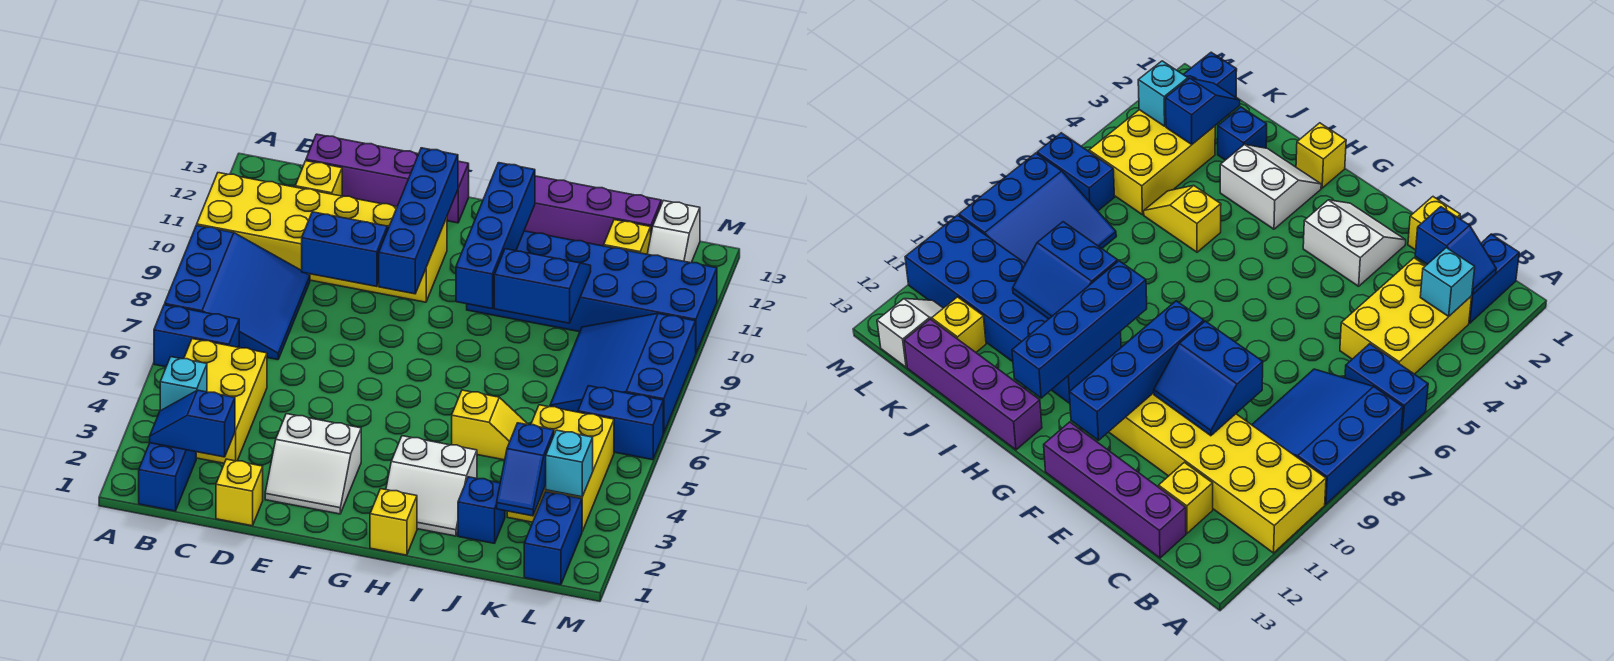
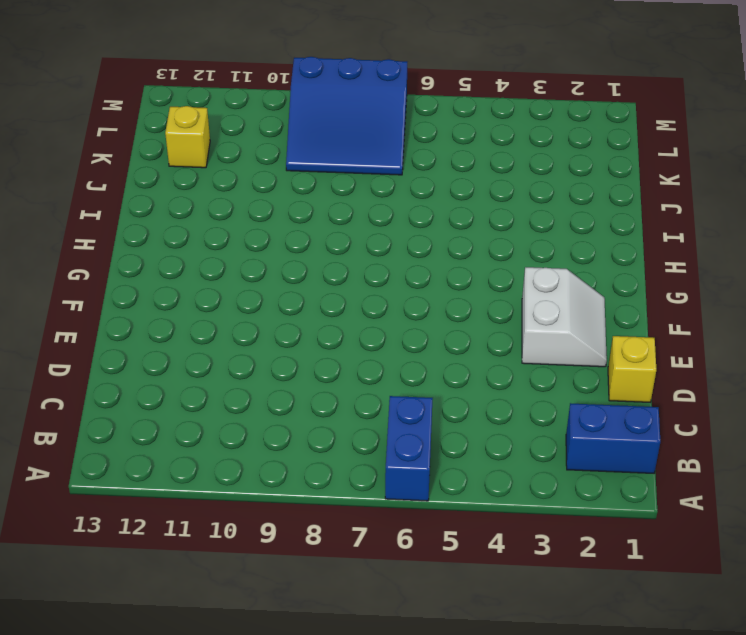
none -> blue slope A7:C9 level 1 top A
none -> yellow brick A10:F11 level 1
none -> yellow brick B3:C5 level 1

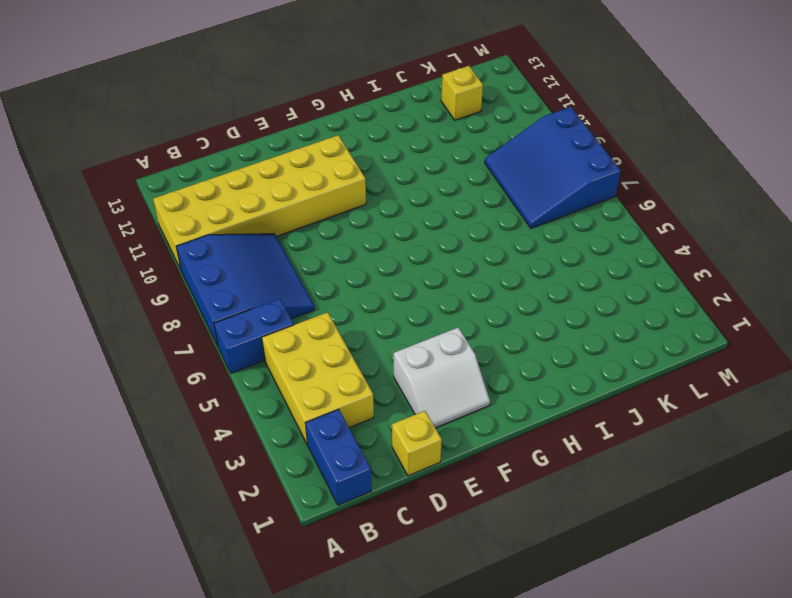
none -> yellow brick C12 level 1
none -> purple brick C13:F13 level 1
none -> yellow brick H1 level 1

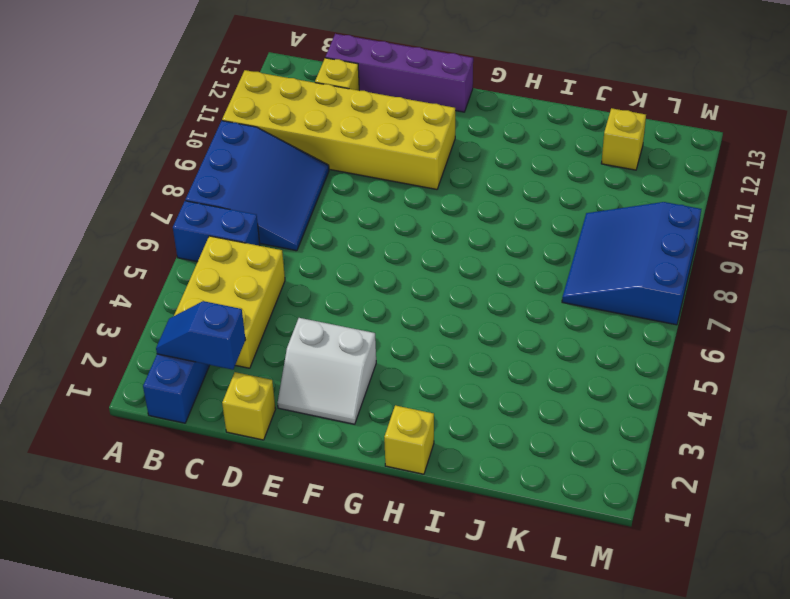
none -> white slope H2:I3 level 1 top 3
none -> blue brick H10:M11 level 1
none -> purple brick H13:K13 level 1

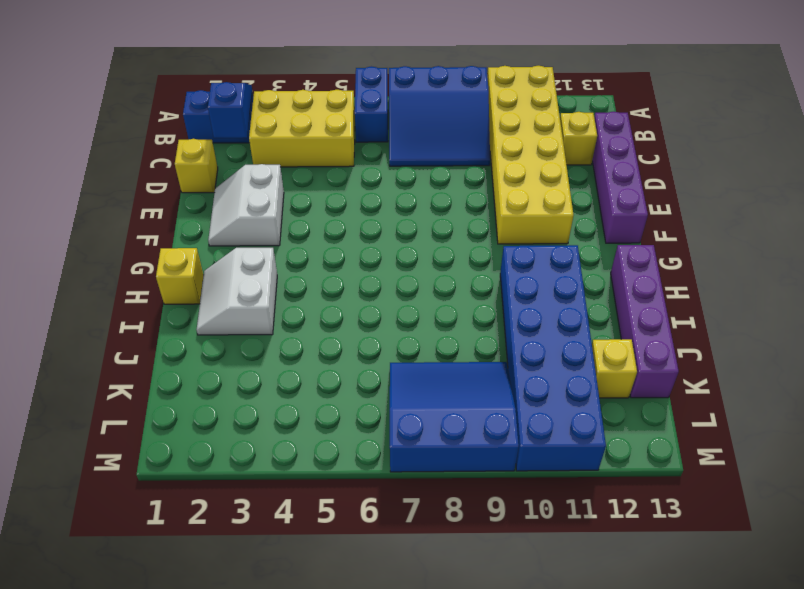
none -> yellow slope I5:J5 level 1 top I
none -> blue brick J2 level 1
none -> yellow brick K3:L5 level 1

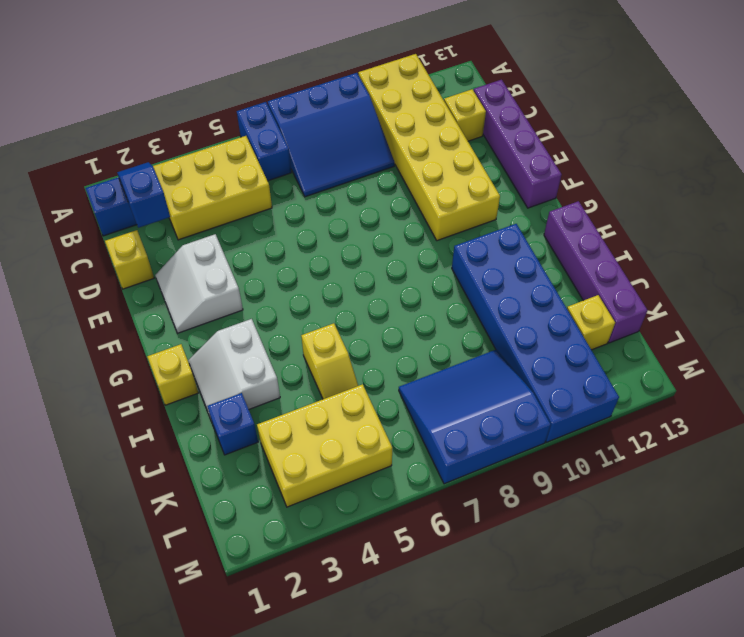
none -> blue brick L1:L2 level 1
none -> blue brick L6:M6 level 1
none -> white slope L12:L13 level 1 top 13

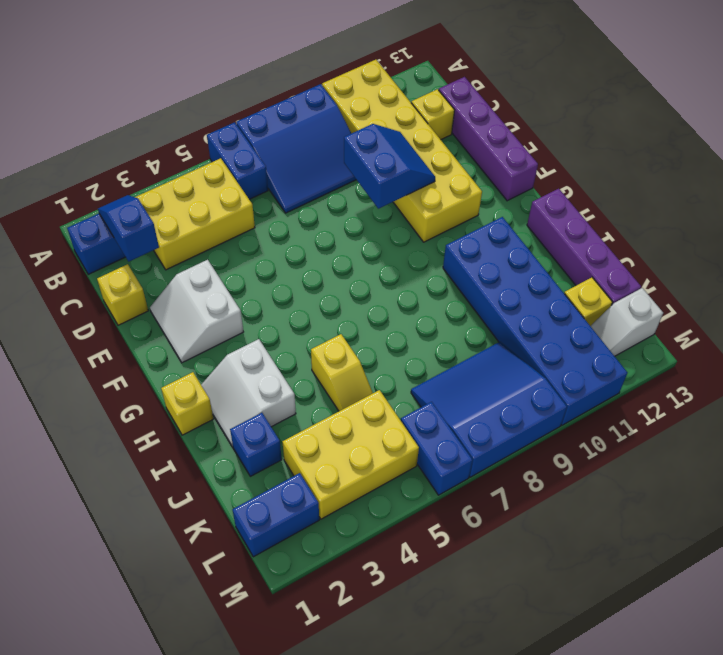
none -> cyan brick B3 level 2
none -> blue brick F9:F12 level 2
none -> blue brick H9:H12 level 2

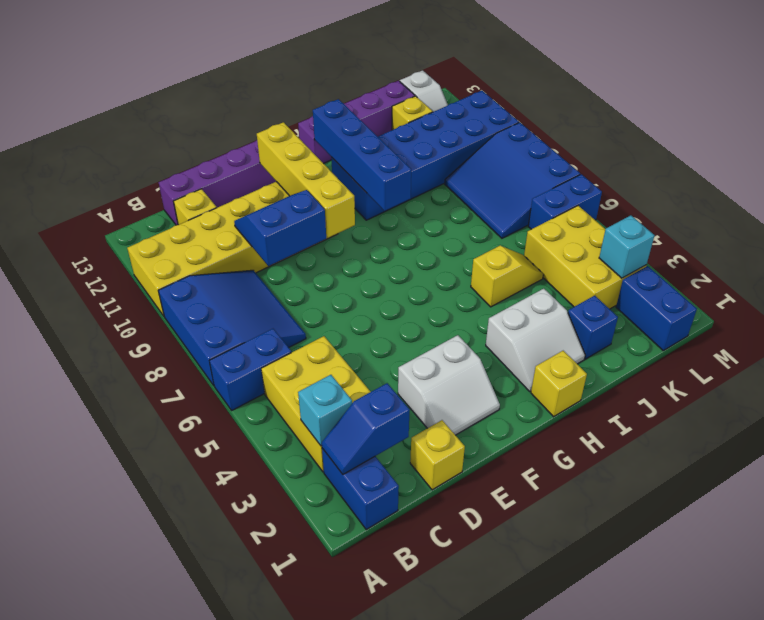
yellow brick F9:F12 level 2 -> blue brick F9:F12 level 2
none -> blue slope I9:J10 level 2 top 9
none -> blue slope K2:K3 level 2 top 3

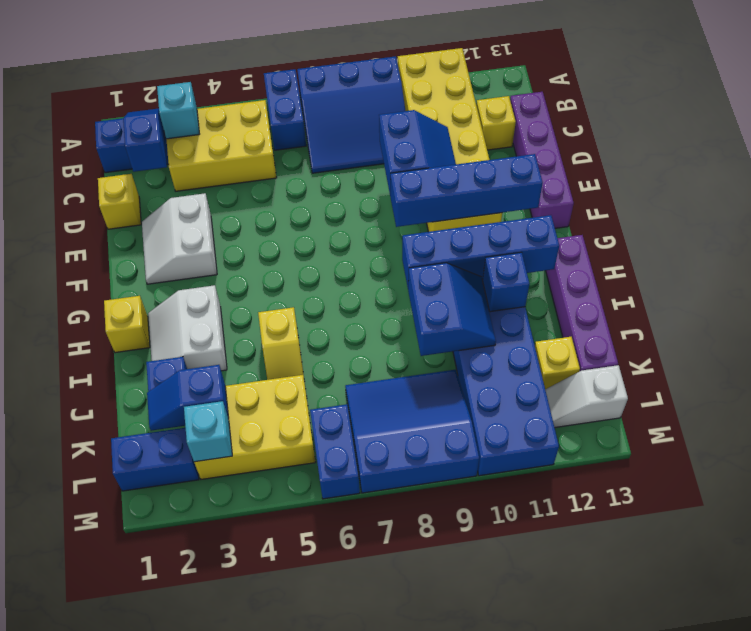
blue brick I11 level 2 -> none

